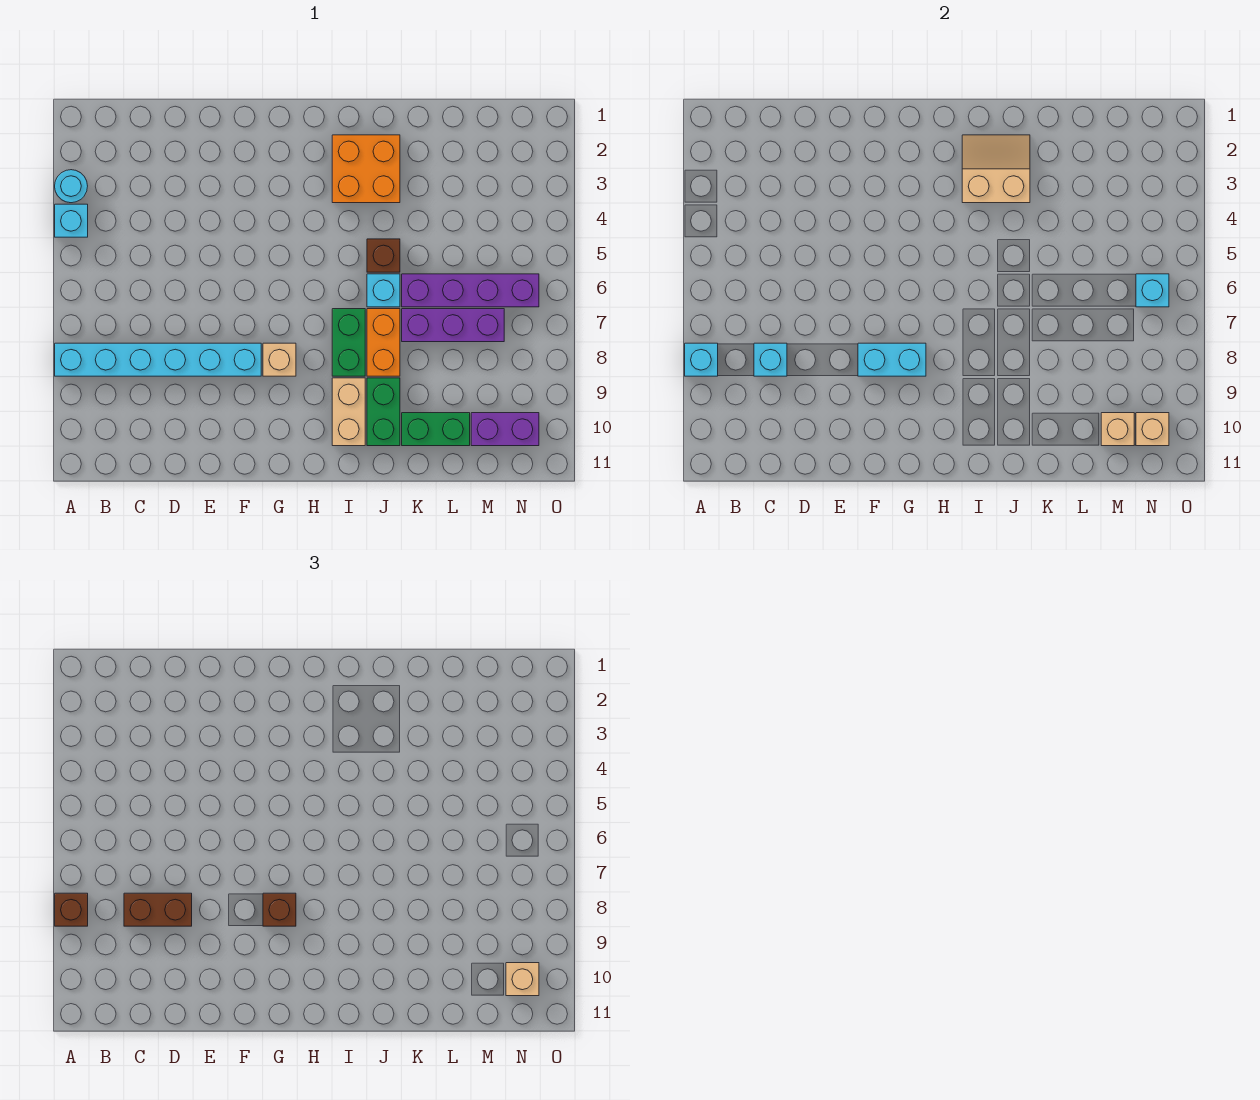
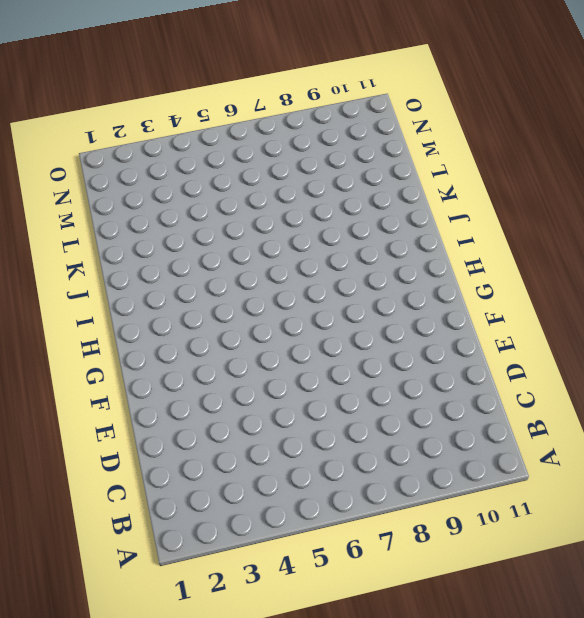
none -> cyan round brick A3 level 1
none -> cyan brick A4 level 1
none -> cyan brick A8:F8 level 1

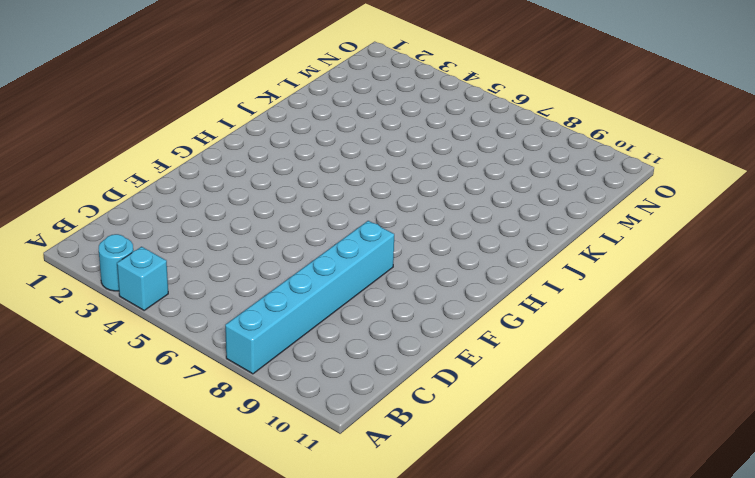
none -> tan brick G8 level 1
none -> orange brick I2:J3 level 1
none -> green brick I7:I8 level 1

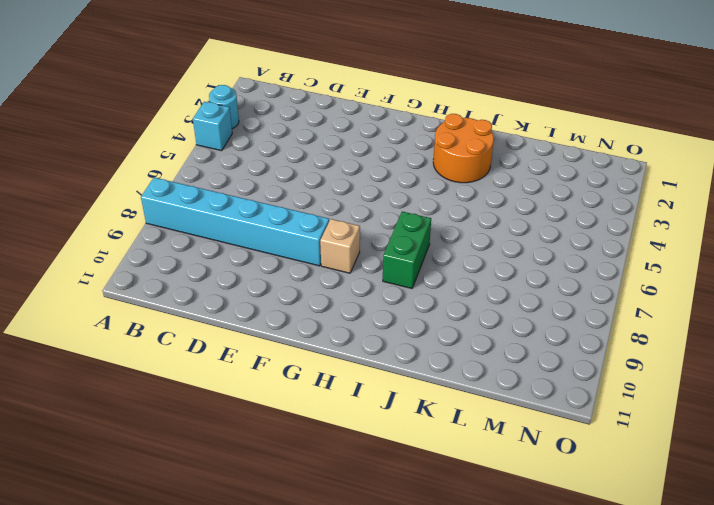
orange round brick I2:J3 level 1 -> orange brick I2:J3 level 1
none -> tan brick I9:I10 level 1
none -> brown brick J5 level 1
none -> cyan brick J6 level 1

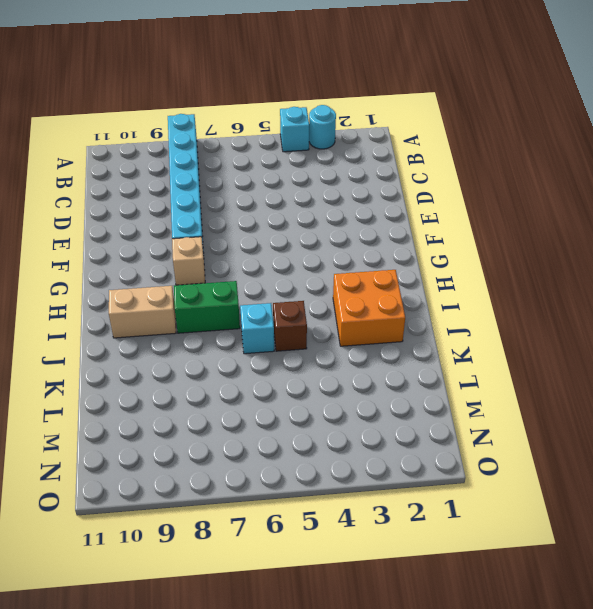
none -> orange brick J7:J8 level 1
none -> green brick J9:J10 level 1
none -> purple brick K6:N6 level 1

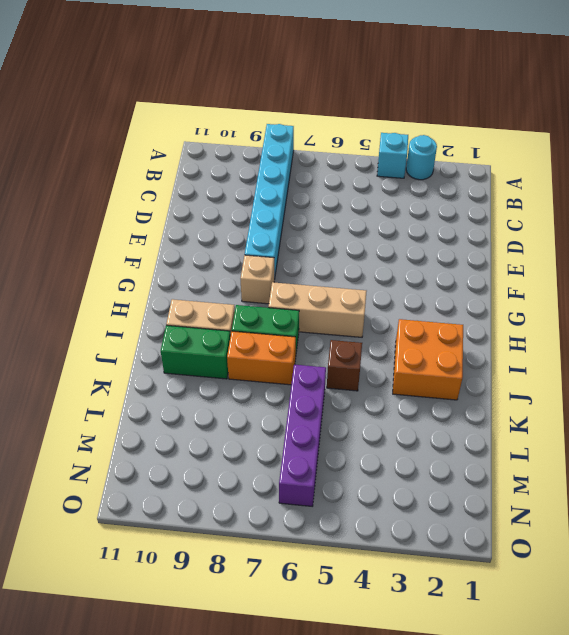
tan brick H5:H7 level 1 -> none
none -> cyan brick J6 level 1
none -> purple brick K7:M7 level 1
none -> green brick K10:L10 level 1

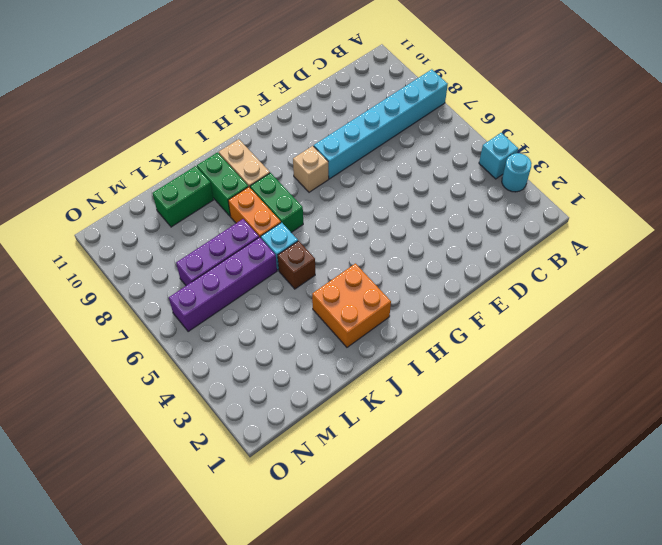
none -> purple brick M10:N10 level 1
none -> cyan brick A8 level 2
none -> cyan brick C8 level 2

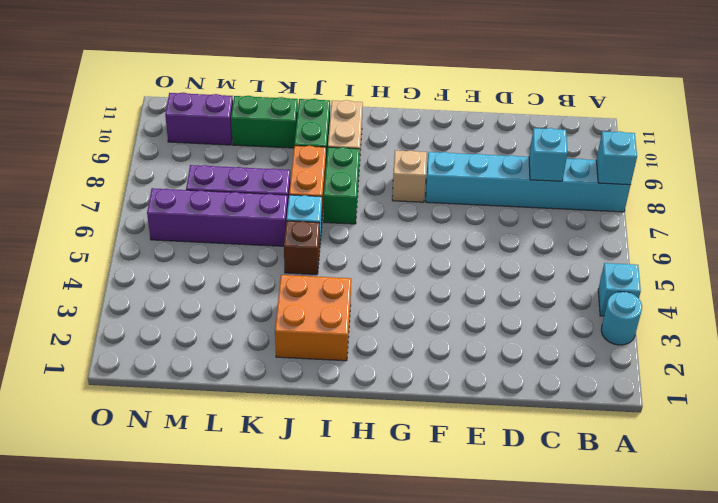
none -> cyan brick F8:G8 level 2
none -> tan slope I2:J3 level 2 top 3
none -> tan brick M10 level 2

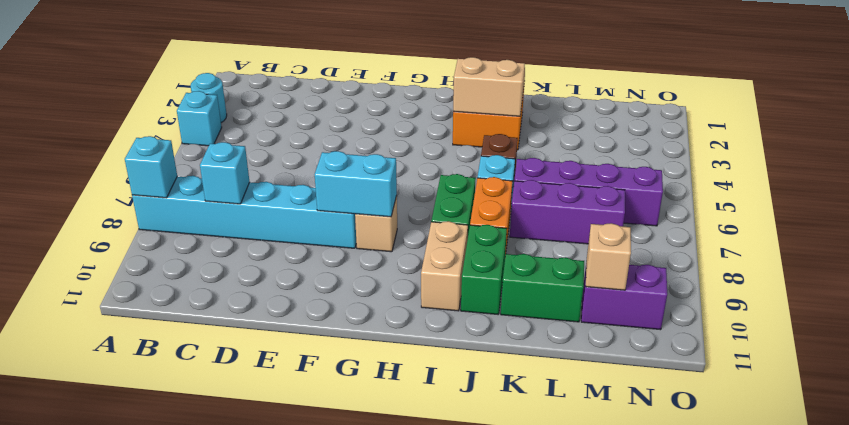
none -> cyan brick N6 level 2
none -> tan brick N10 level 2
none -> brown brick A8 level 3

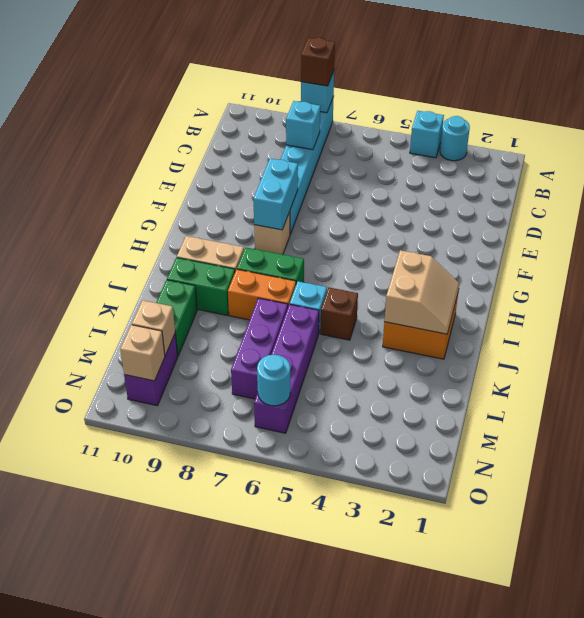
cyan round brick N6 level 2 -> cyan brick N6 level 2
none -> brown brick C8:D8 level 3
none -> brown brick G8 level 3
none -> tan brick N10 level 3

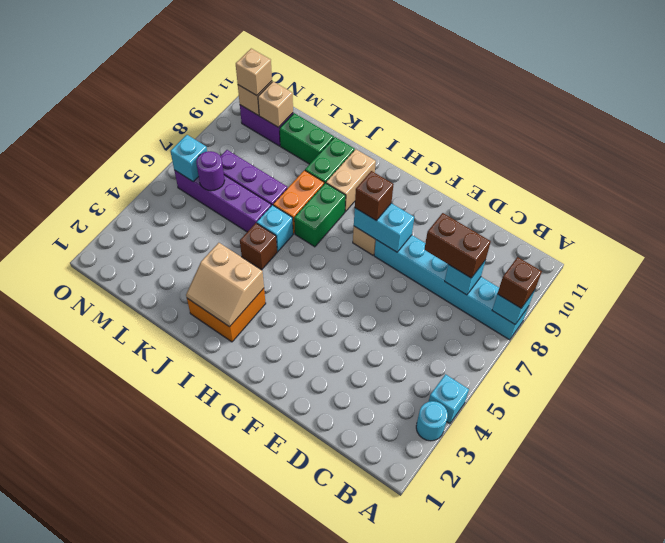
purple round brick M6 level 2 -> none

